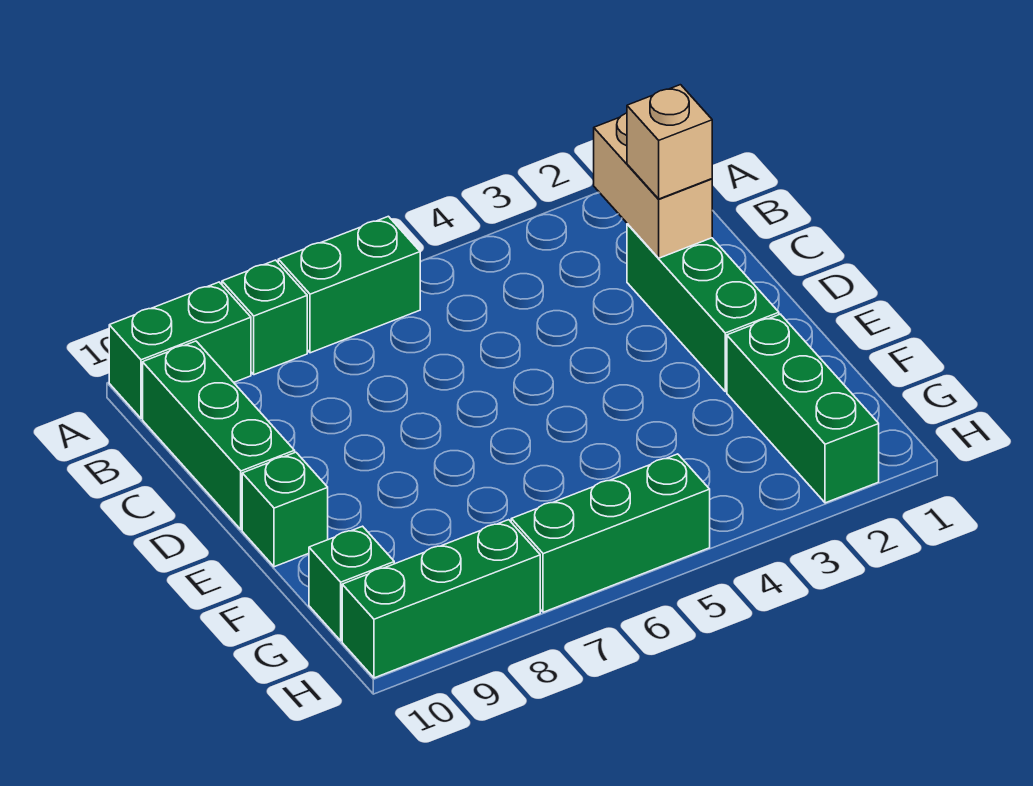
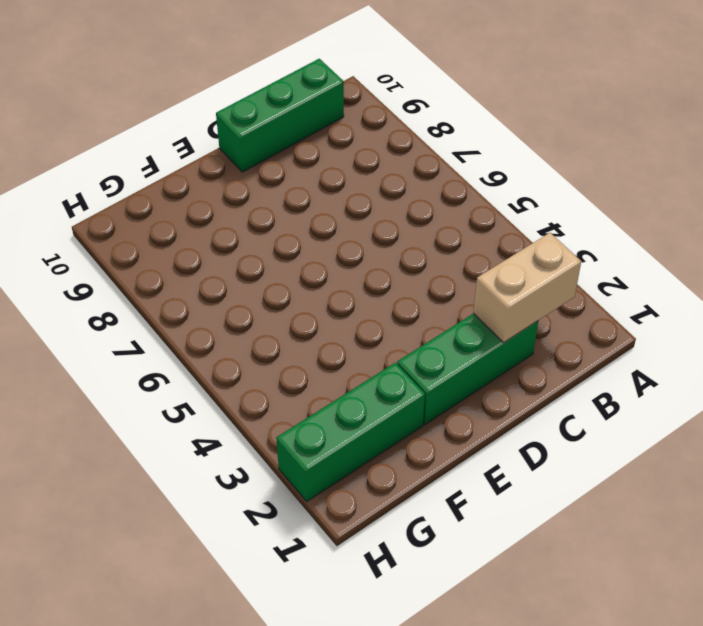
none -> green brick A6:A7 level 1
none -> green brick A8 level 1
none -> green brick A9:A10 level 1

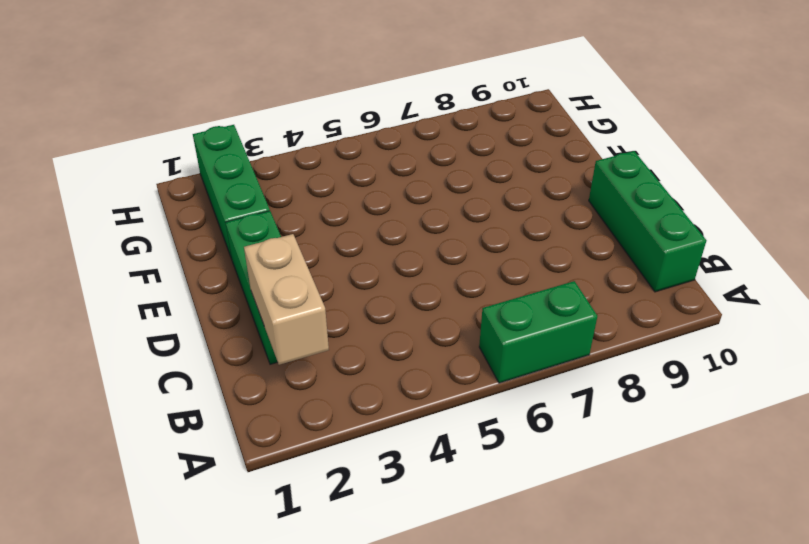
none -> green brick A8 level 1
none -> green brick A9:A10 level 1
none -> green brick E10 level 1

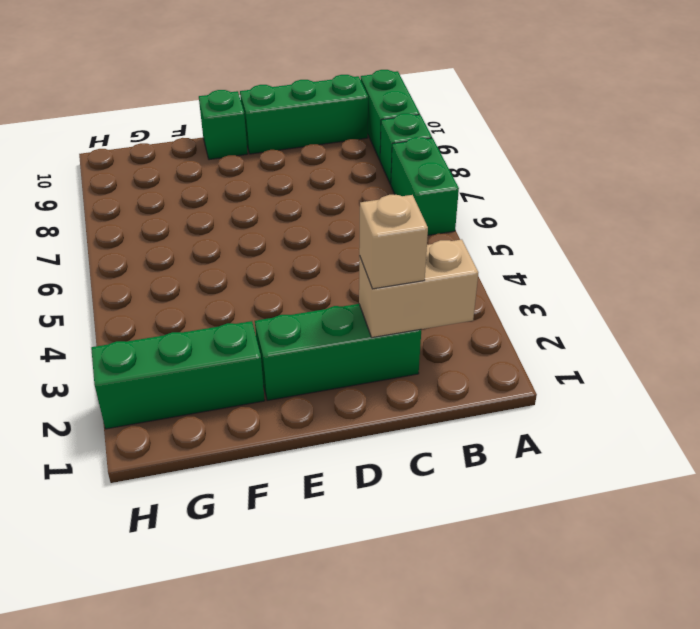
none -> green brick G10 level 1
none -> green brick H5:H7 level 1
none -> green brick H8:H10 level 1

